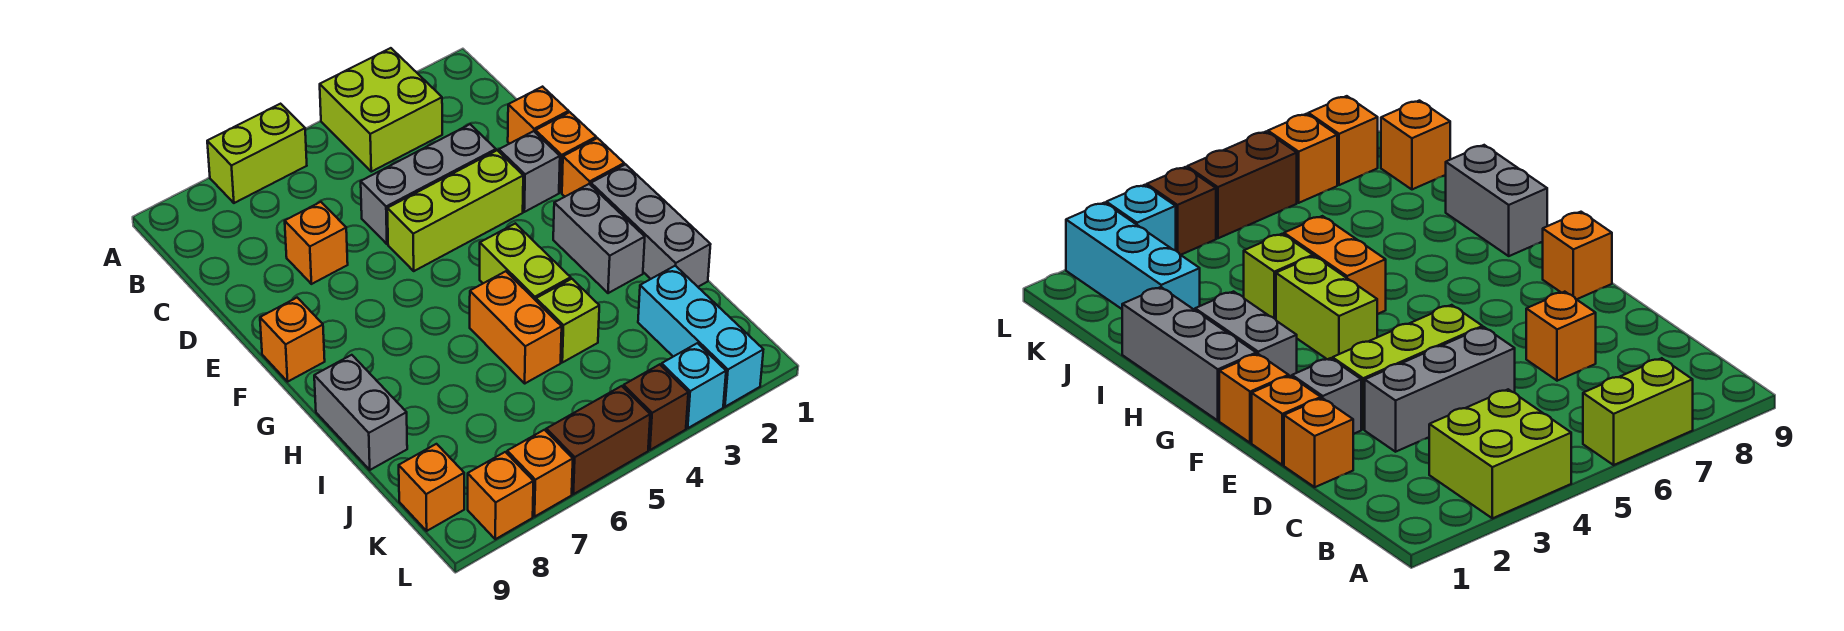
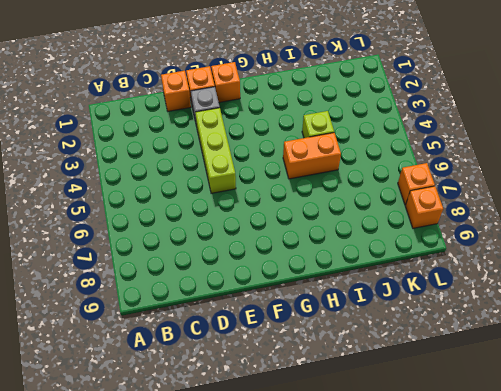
none -> lime brick A3:B4 level 1
none -> lime brick A6:A7 level 1
none -> grey brick D3:D5 level 1

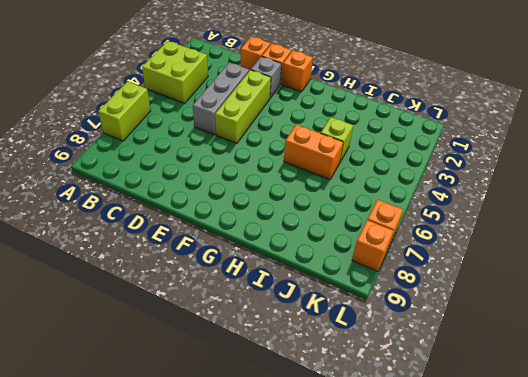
none -> orange brick D7 level 1
none -> orange brick F9 level 1
none -> grey brick G1:I1 level 1

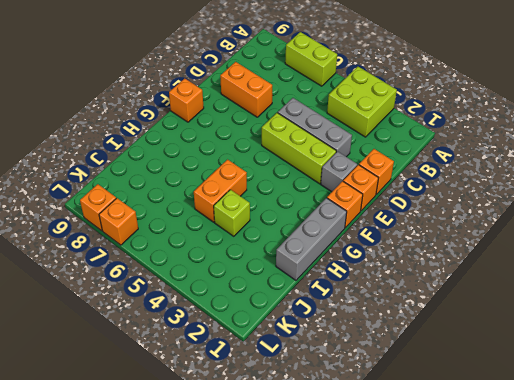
orange brick D7:D8 level 1 -> orange brick D7 level 1
none -> grey brick G2:H2 level 1
none -> lime brick G4:H4 level 1
none -> grey brick H9:I9 level 1

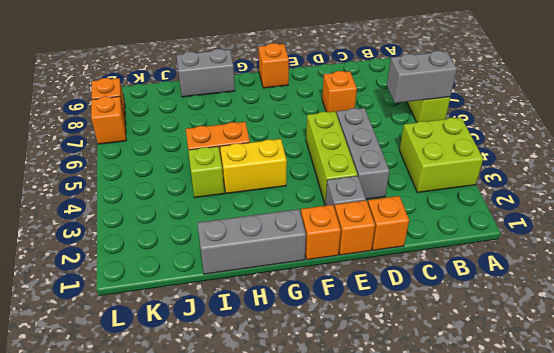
grey brick A6:B6 level 2 -> grey brick G2:H2 level 1
yellow brick G4:H4 level 1 -> lime brick G4:H4 level 1
none -> cyan brick J2:L2 level 1
none -> orange brick K9 level 1
none -> cyan brick L3 level 1

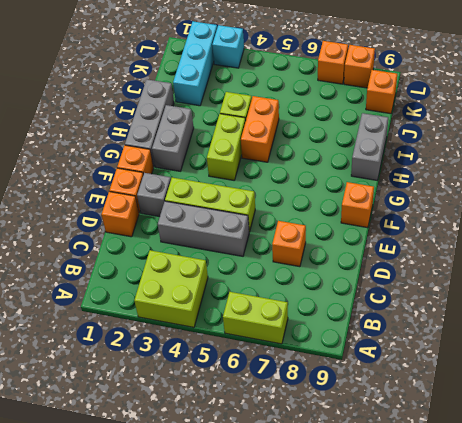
none -> brown brick L4 level 1
none -> brown brick L5:L6 level 1

